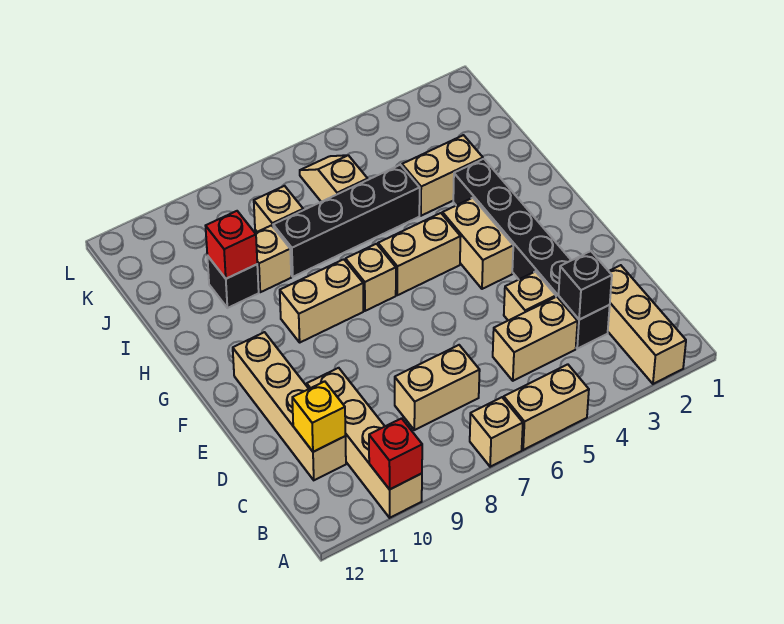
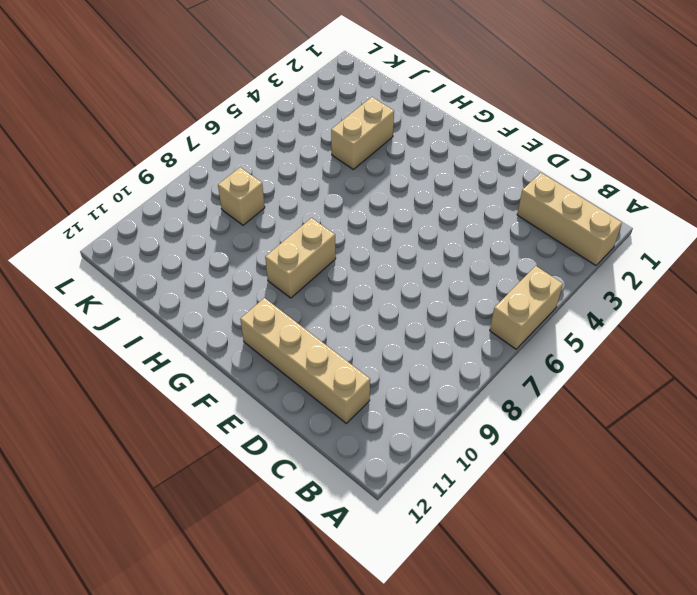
none -> tan brick A7 level 1
none -> tan brick A10:D10 level 1
none -> black brick C3:H3 level 1

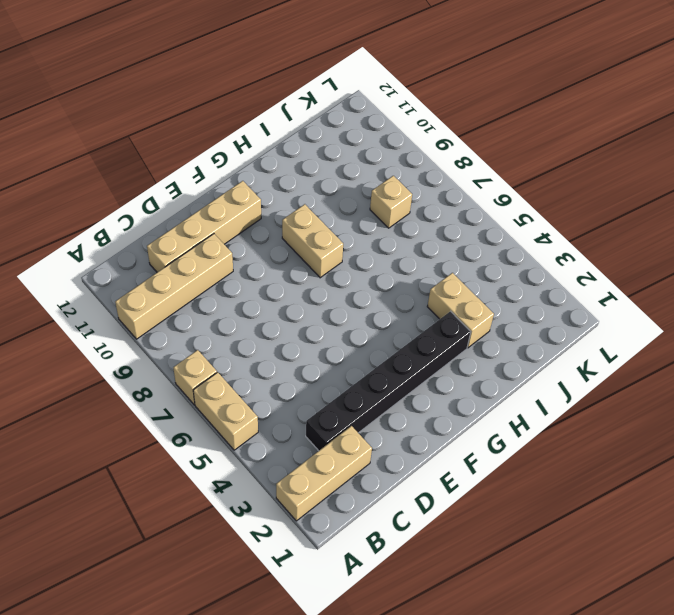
none -> tan brick C4:C5 level 1
none -> tan brick C7:C8 level 1
none -> tan brick D4 level 1

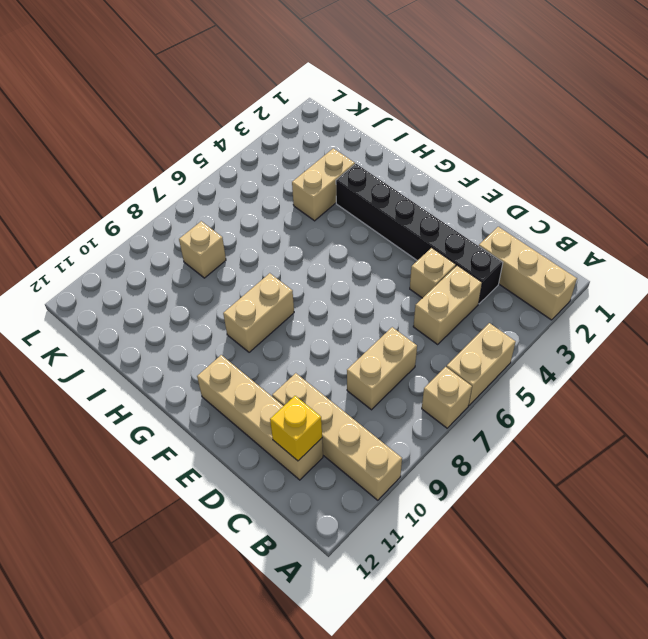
none -> tan brick F4:G4 level 1
none -> tan brick G5:G6 level 1
none -> tan brick G7 level 1

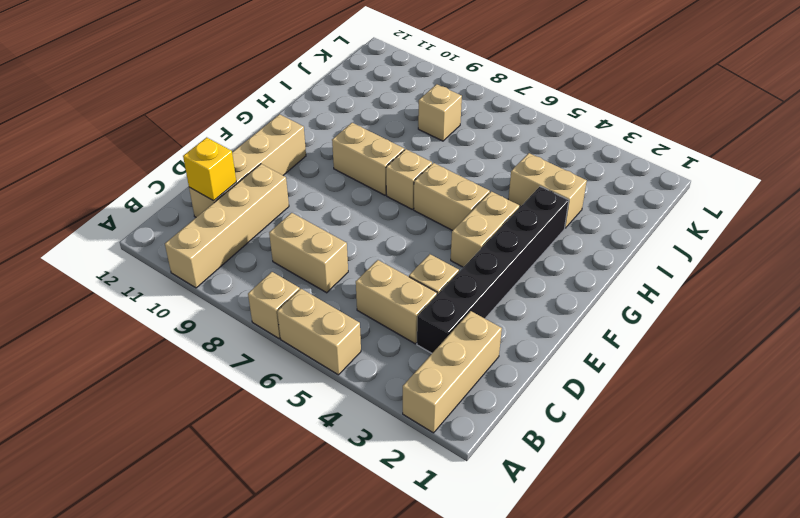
none -> black brick I5:I8 level 1
none -> tan brick I9 level 1
none -> black brick I10 level 1

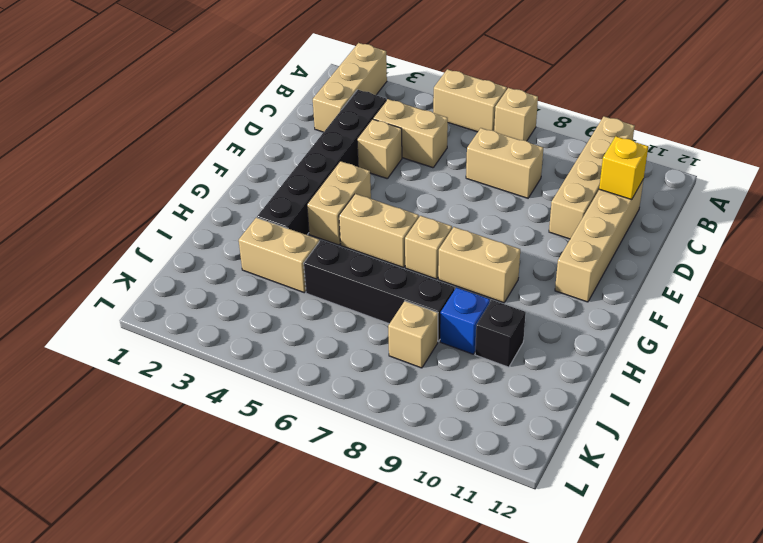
blue brick I9 level 1 -> tan brick I9 level 1
none -> tan slope J6:K6 level 1 top J
none -> red brick A10 level 2
none -> black brick C3 level 2

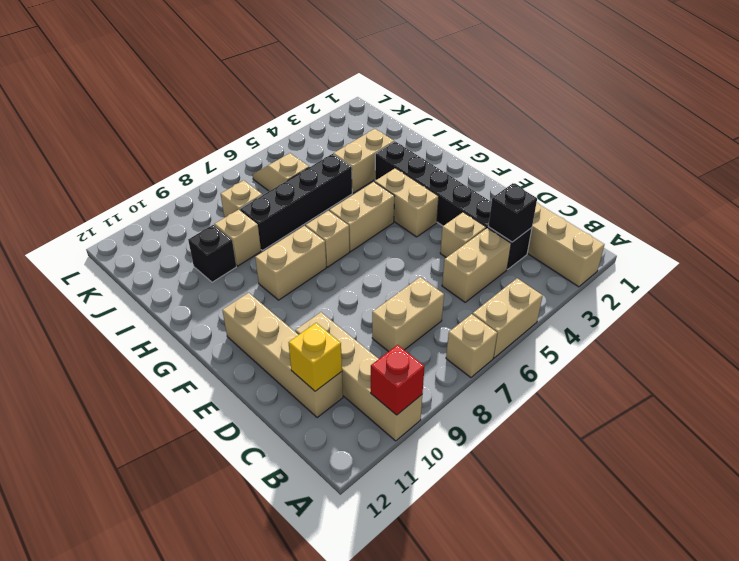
none -> red brick I10 level 2

